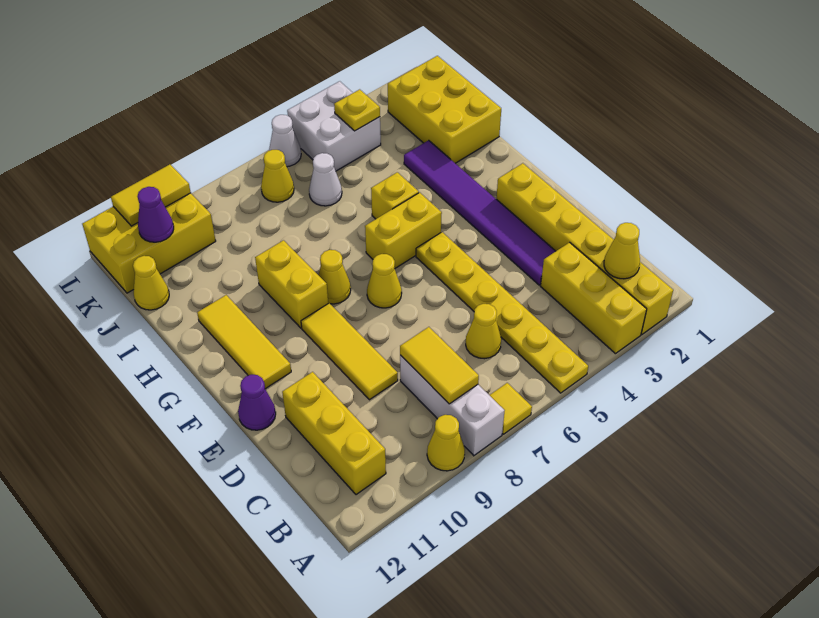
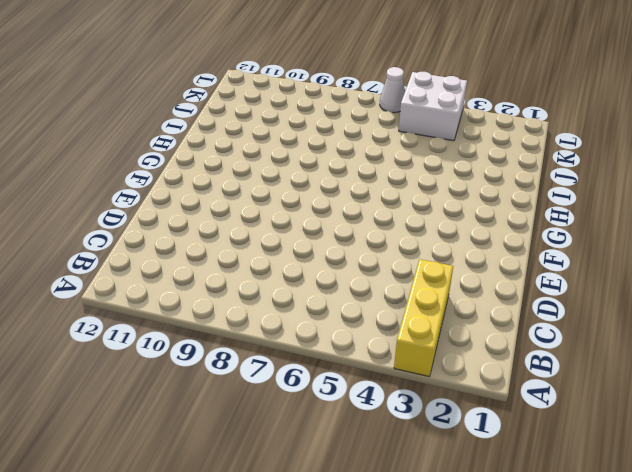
none -> yellow brick A2:F2 level 1
none -> yellow plate A5:F5 level 1
none -> yellow tile A7 level 1

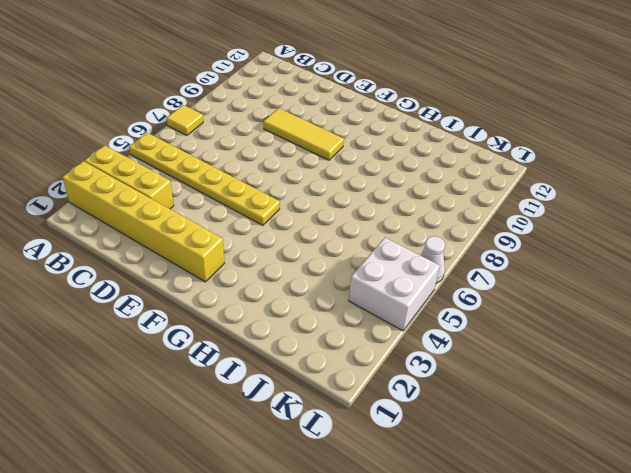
none -> white brick A8:C8 level 1
none -> yellow cone A9 level 1
none -> yellow brick B11:D11 level 1

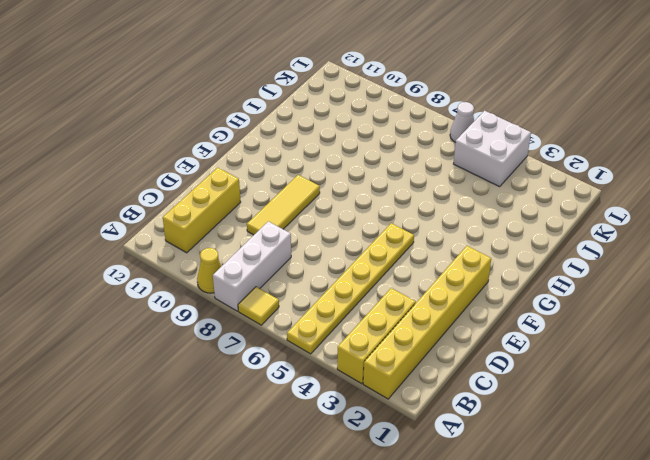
none -> yellow cone C6 level 1
none -> purple tile D3:I3 level 1
none -> purple cone E12 level 1

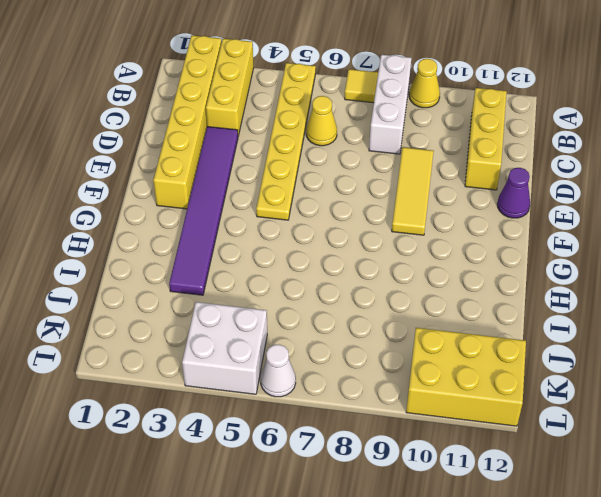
none -> yellow cone F7 level 1
none -> yellow tile F11:H11 level 1
none -> yellow brick G5:G6 level 1

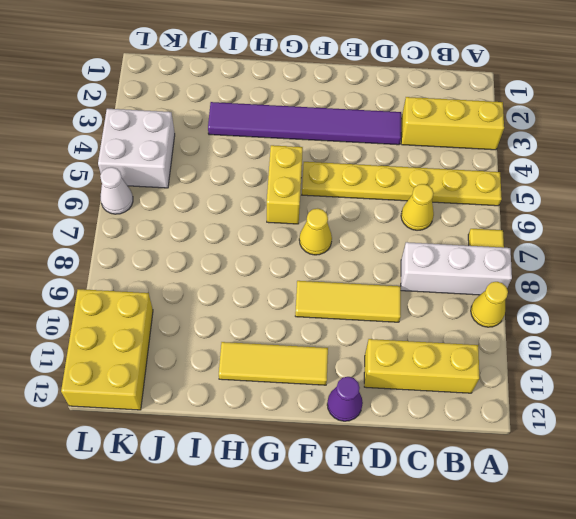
none -> yellow brick A2:F2 level 1
none -> yellow cone G8 level 1
none -> yellow brick G9:H9 level 1

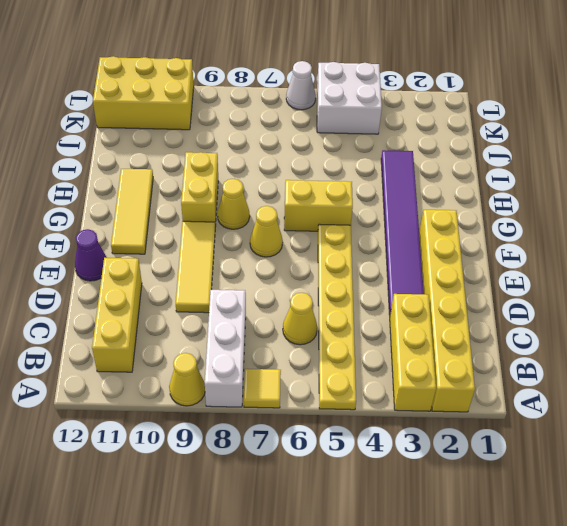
none -> yellow brick H5 level 1
none -> yellow brick I1:K2 level 1
none -> white cone J6 level 1

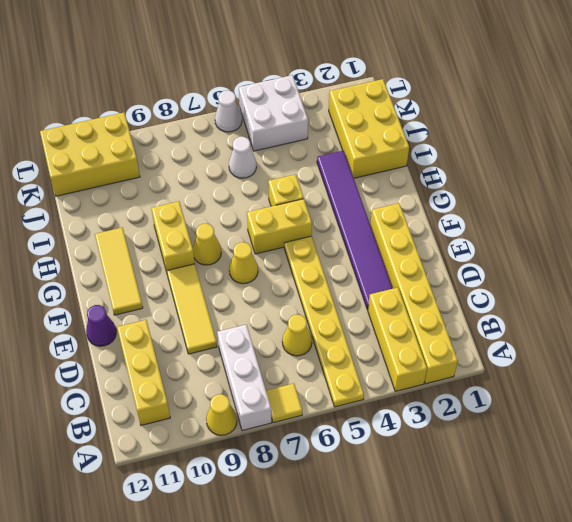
none -> yellow cone J12 level 1
none -> yellow cone K7 level 1
none -> yellow cone B2 level 2

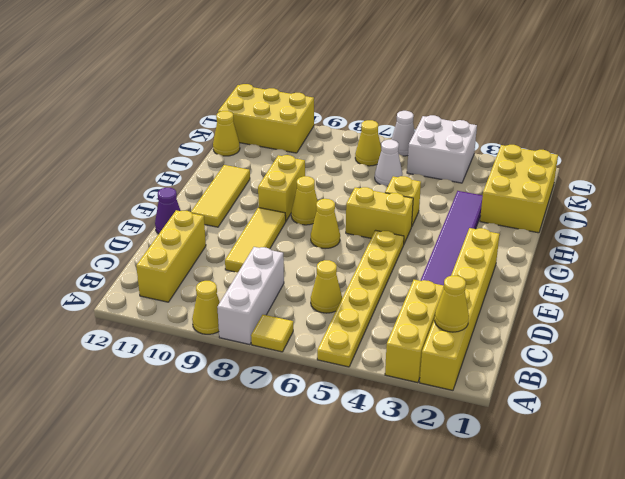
none -> yellow tile B8:C8 level 2
none -> yellow plate K4 level 2
none -> purple cone K11 level 2

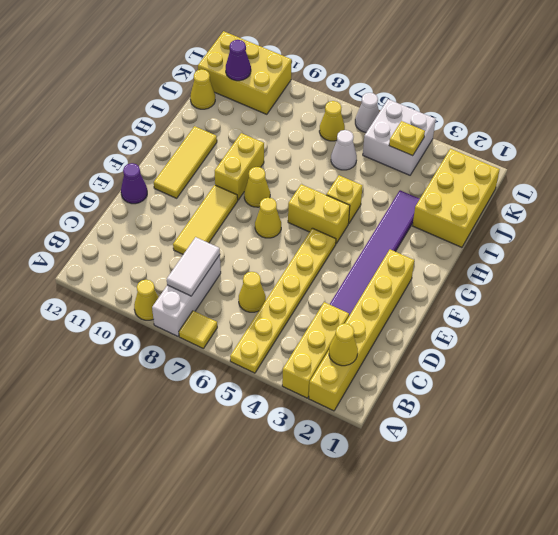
white tile B8:C8 level 2 -> yellow tile B8:C8 level 2
none -> yellow brick B11:D11 level 1
none -> yellow tile L10:L11 level 2

